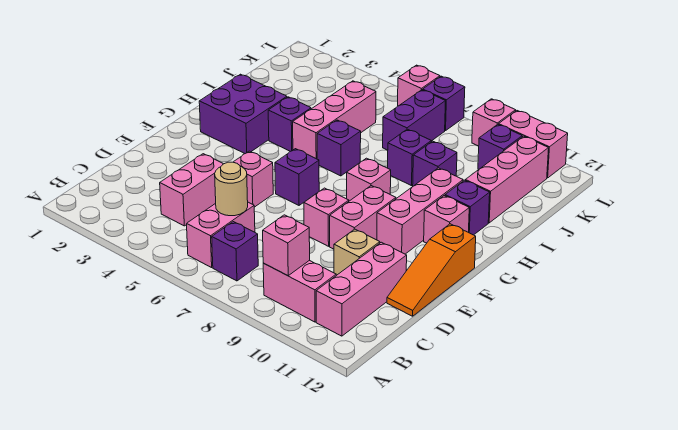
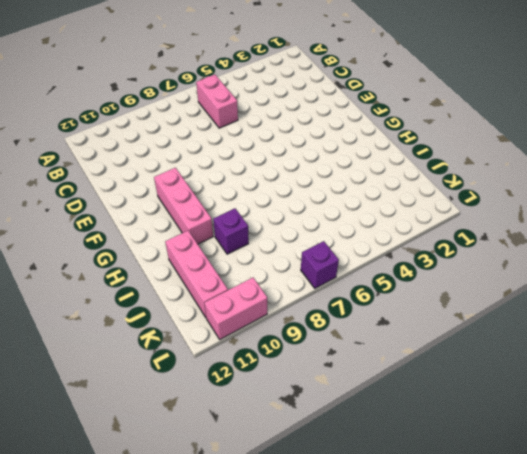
none -> purple brick B7 level 1
none -> pink brick B9:B10 level 1
none -> pink brick B11:D11 level 1
none -> pink brick C4:D4 level 1

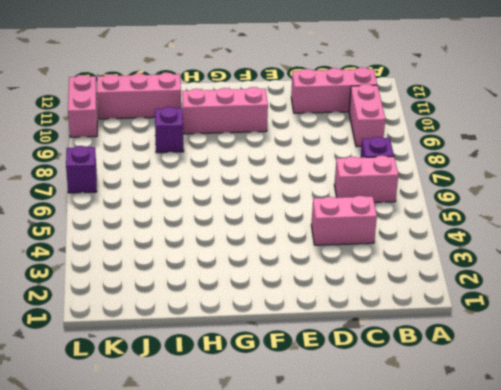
none -> tan brick D10 level 1
none -> orange slope D12:F12 level 1 top F
none -> pink brick E5 level 1
none -> pink brick E8 level 1

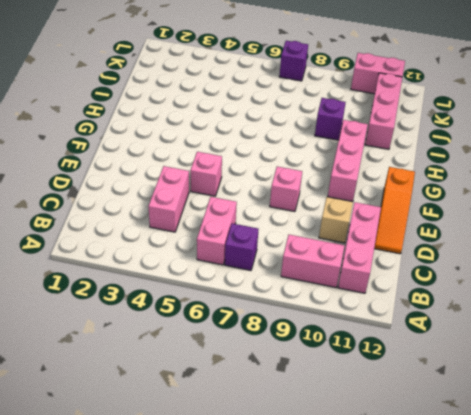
none -> pink brick E9:F9 level 1
none -> purple brick F6 level 1
none -> purple brick G2:H3 level 1
none -> pink brick G8 level 1

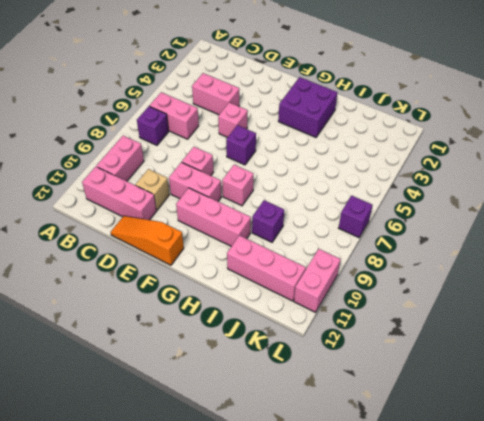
none -> pink brick G11 level 1
none -> purple brick H4 level 1
none -> pink brick H5:J5 level 1
none -> purple brick H6 level 1

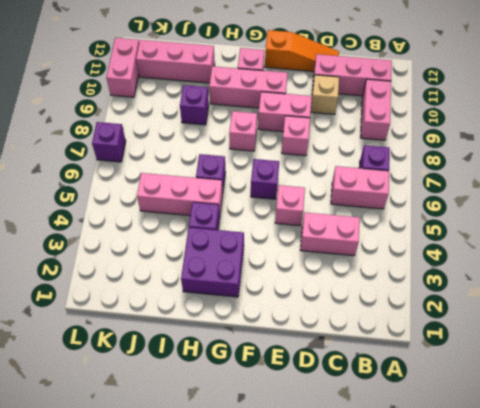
none -> purple brick H11 level 1
none -> purple brick I8 level 1
none -> purple brick J7:K7 level 1
none -> purple brick K10 level 1

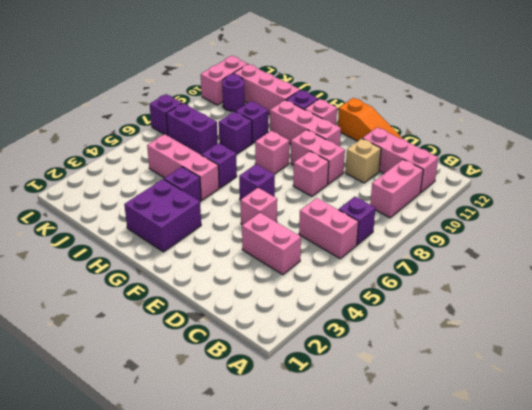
purple round brick K10 level 1 -> purple brick K10 level 1
none -> pink brick L6 level 1
none -> pink brick L9 level 1
none -> pink brick B9 level 2
none -> tan round brick C6 level 2

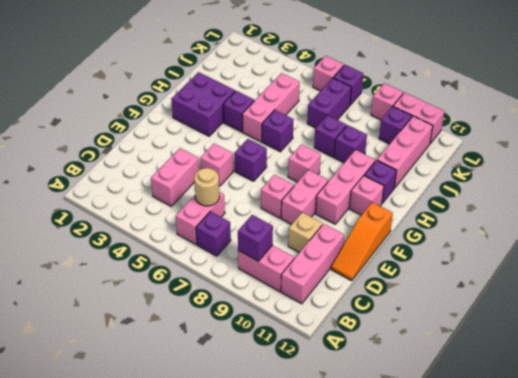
purple brick B9 level 2 -> pink brick B9 level 2

